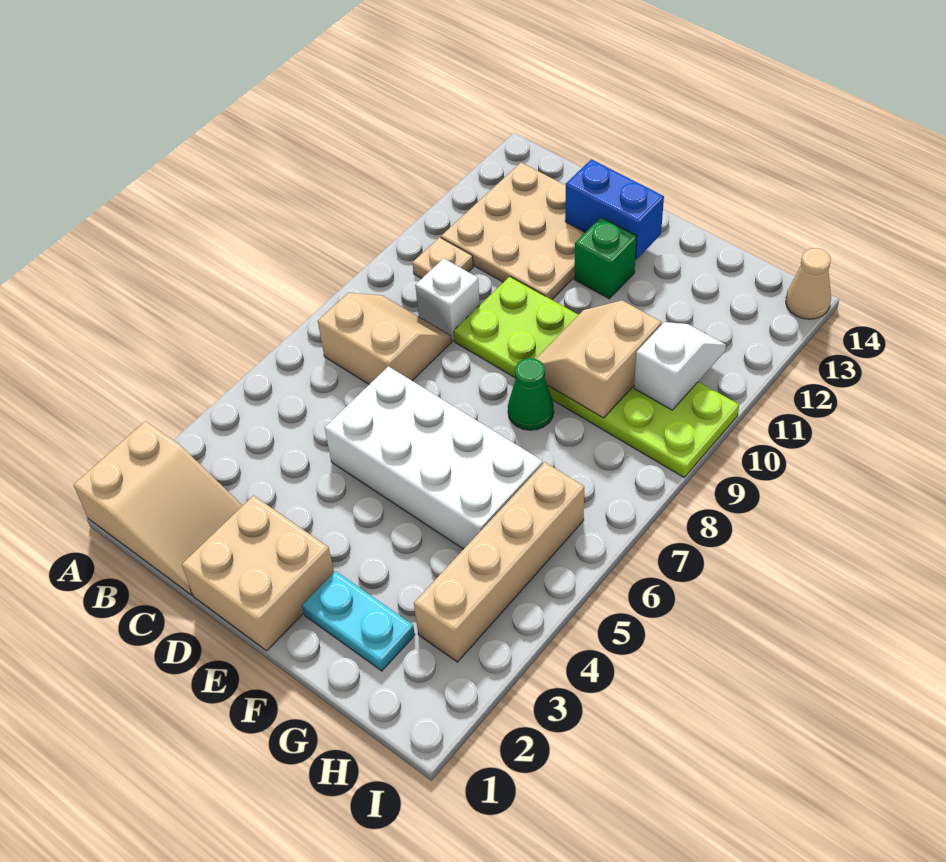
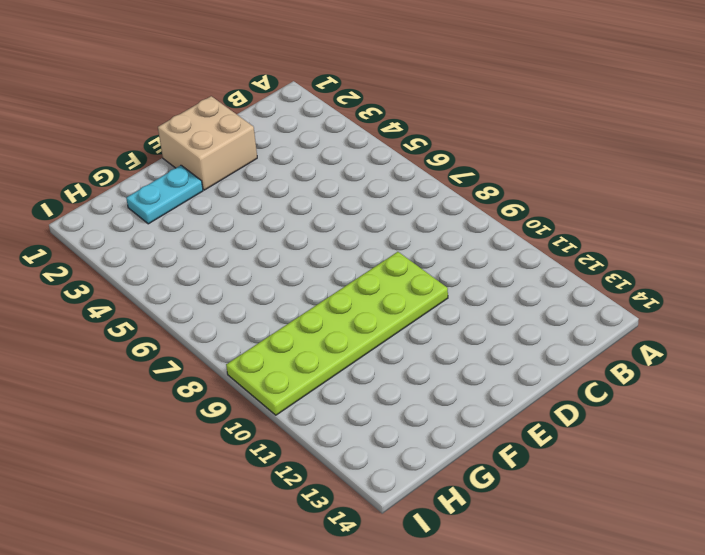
none -> tan slope A1:C2 level 1 top A
none -> tan slope B7:C8 level 1 top 7
none -> tan plate B10 level 1

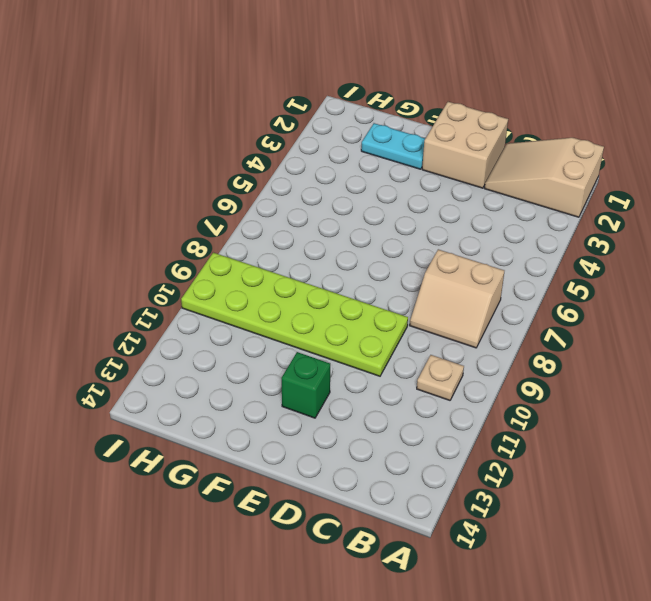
none -> tan plate B11:D13 level 1
none -> white brick C9 level 1
none -> white brick D5:G6 level 1

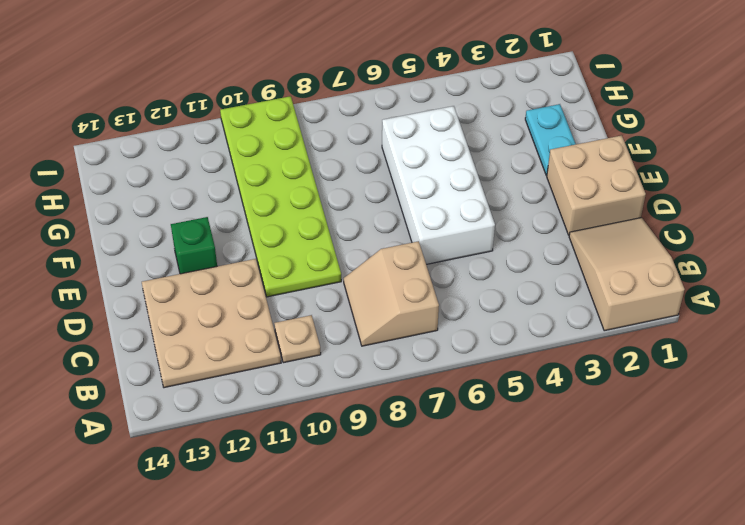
none -> white brick C9 level 1
none -> green cone F8 level 1
none -> tan brick H3:H6 level 1

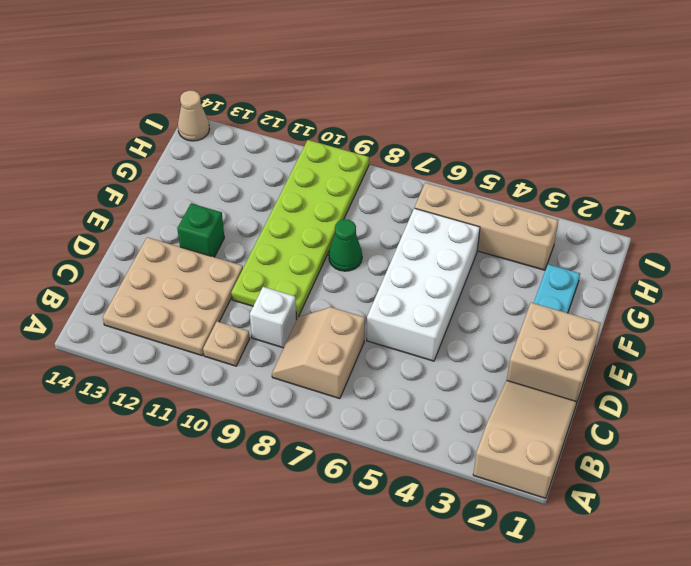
none -> blue brick D13:E13 level 2
none -> tan slope F9:G10 level 2 top G
none -> white slope H10:H11 level 2 top 10

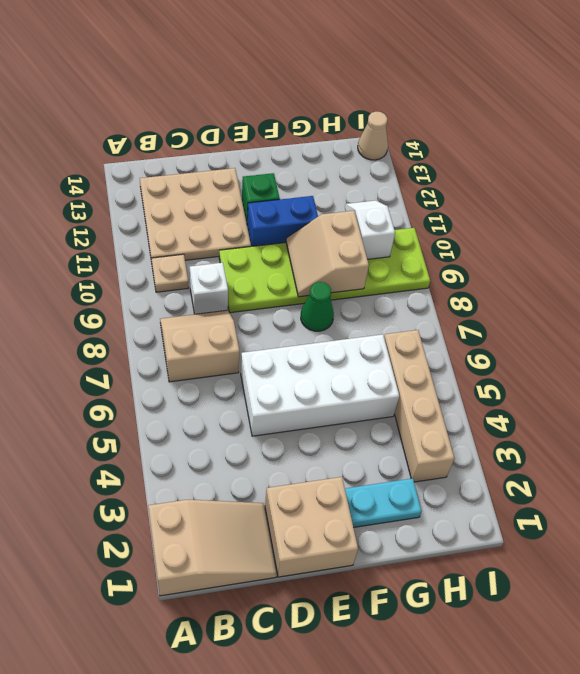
blue brick E11:F11 level 1 -> blue brick D13:E13 level 2

